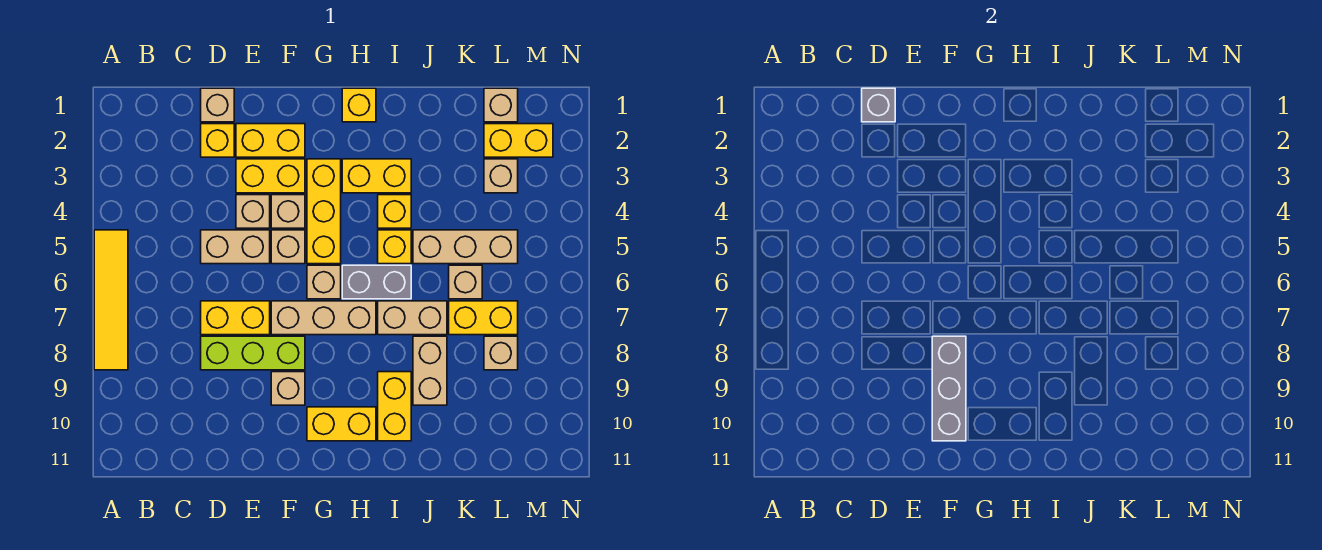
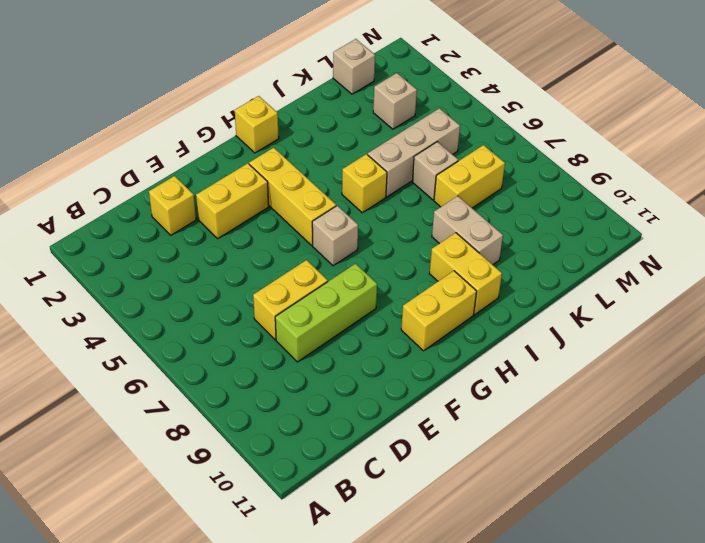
none -> yellow tile A5:A8 level 1
none -> tan brick D1 level 1
none -> tan brick D5:E5 level 1
none -> yellow brick E2:F2 level 1

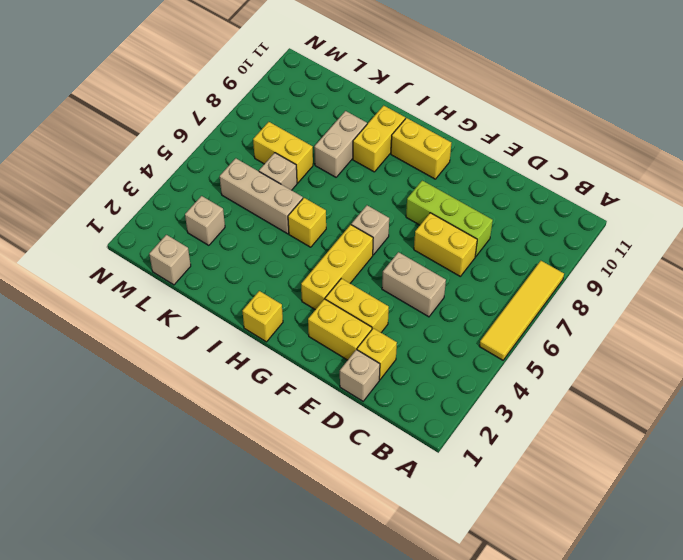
none -> tan brick E4 level 1
none -> tan brick F4 level 1
none -> tan brick F5 level 1
none -> tan brick F7:H7 level 1

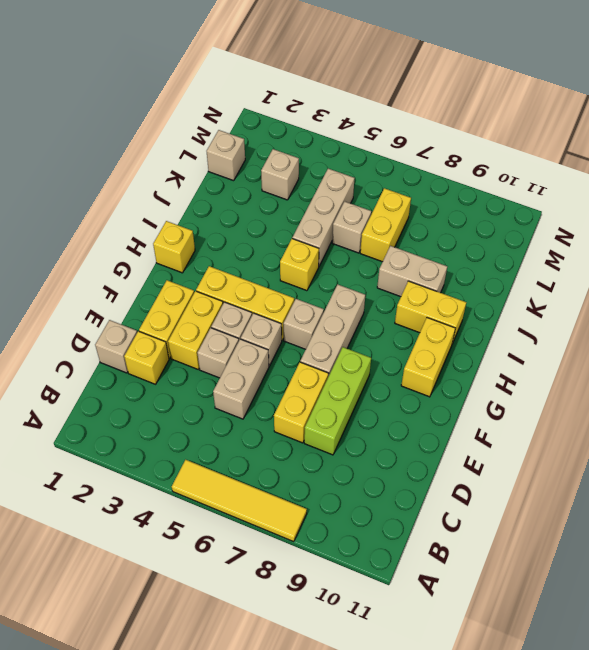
none -> tan brick F9 level 1
none -> yellow brick H3:I3 level 1
none -> grey brick H6:I6 level 1
none -> yellow brick I4 level 1

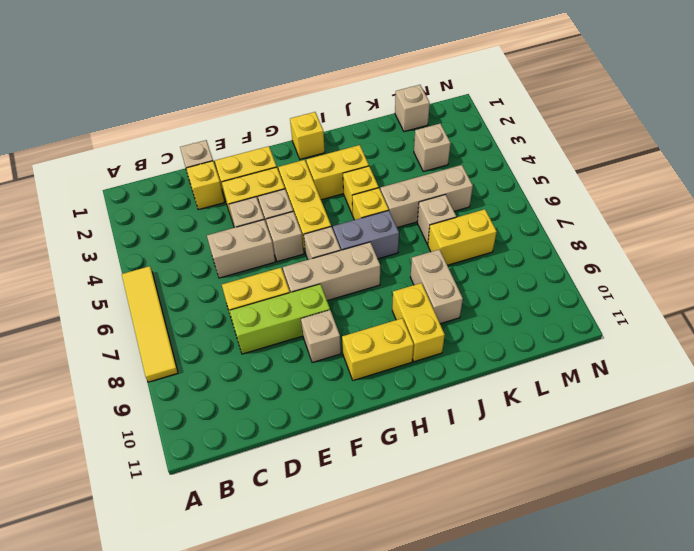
none -> tan brick I7:J7 level 1
none -> yellow brick L2:M2 level 1
none -> tan brick L8 level 1
none -> grey brick D1 level 2

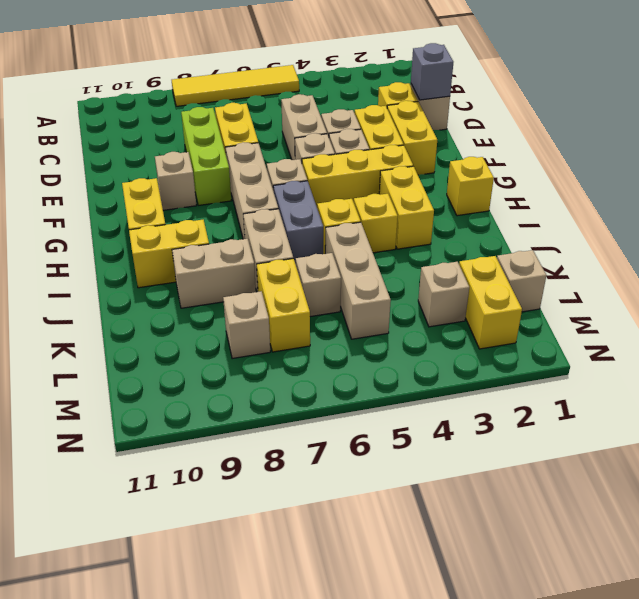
none -> grey brick F8:F10 level 2

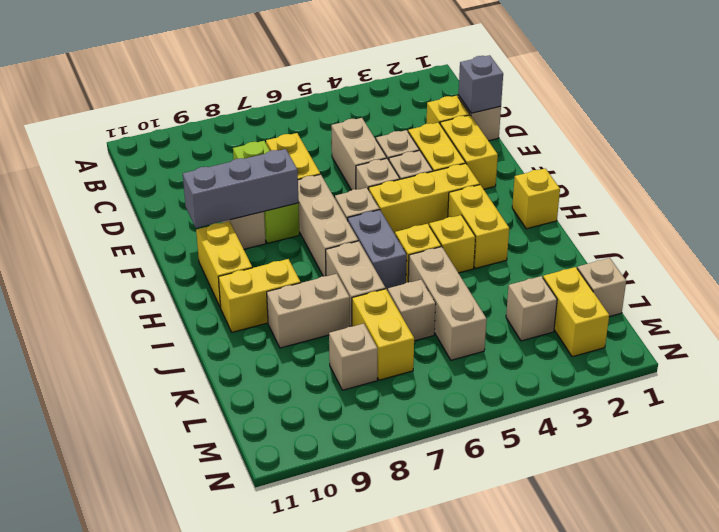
none -> yellow tile A5:A8 level 1

